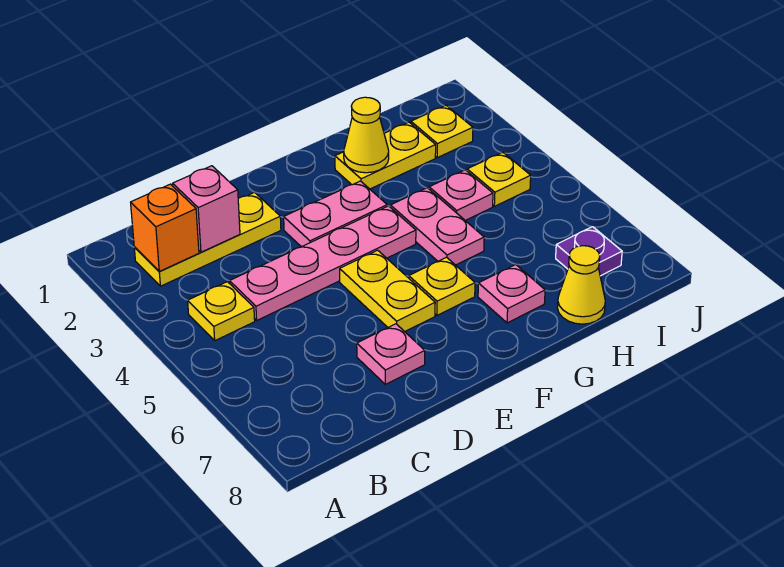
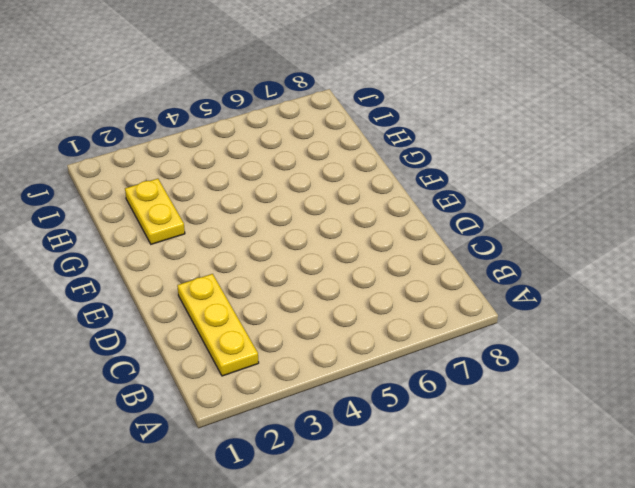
none -> yellow plate B4 level 1
none -> pink plate C4:F4 level 1
none -> pink plate D7 level 1

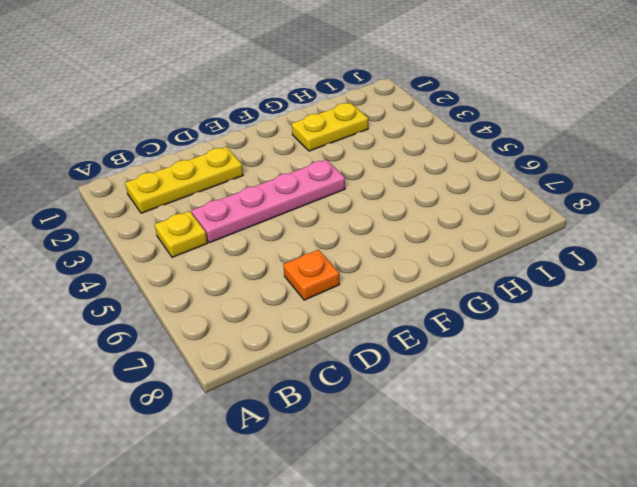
orange plate D7 level 1 -> pink plate D7 level 1
none -> pink plate E3:F3 level 1
none -> yellow plate E5:E6 level 1
none -> yellow plate F6 level 1

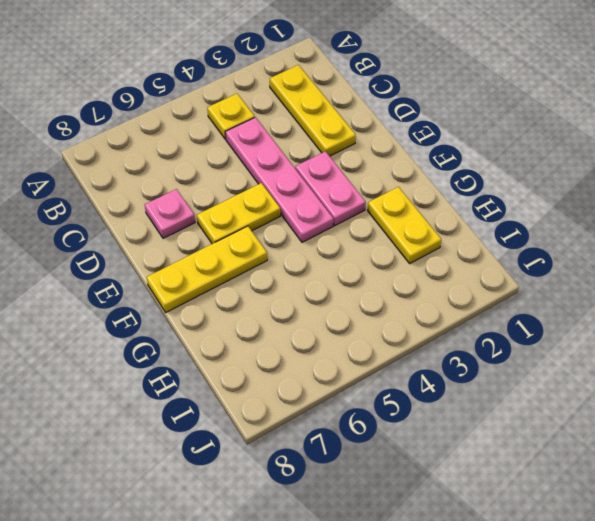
yellow plate F6:F8 level 1 -> yellow plate F6 level 1
none -> pink plate G4:G5 level 1
none -> pink plate G7 level 1
none -> pink plate H4 level 1

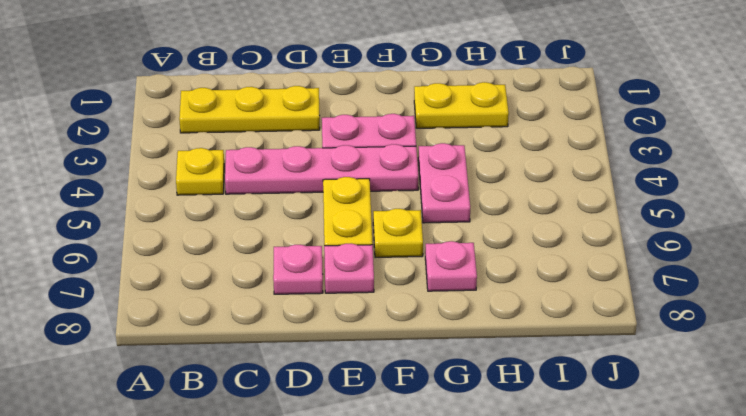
pink plate E7 level 1 -> pink plate H4 level 1
none -> yellow cone H8 level 1
none -> yellow plate I2 level 1
none -> yellow plate I4 level 1

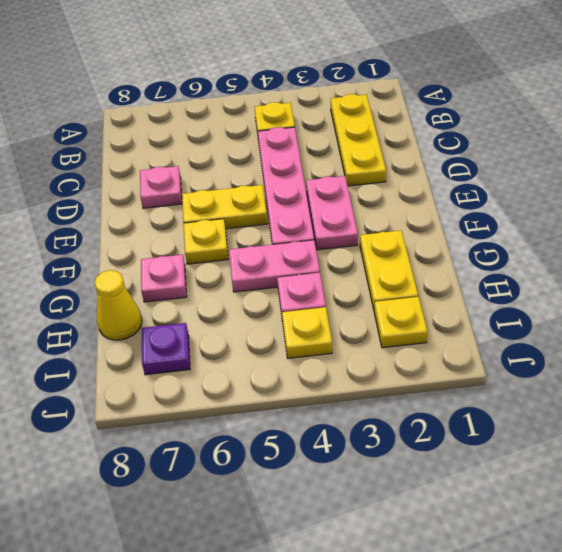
none -> orange brick B2 level 2
none -> pink brick C2 level 2
none -> yellow cone G2 level 2

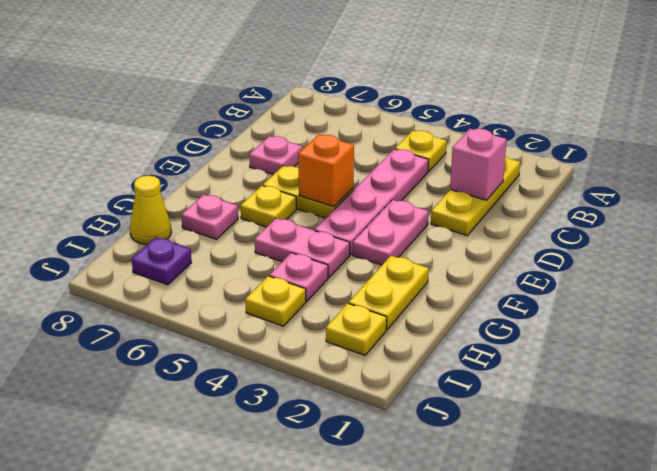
orange brick E5 level 2 -> orange brick B2 level 2
none -> yellow cone G2 level 2

